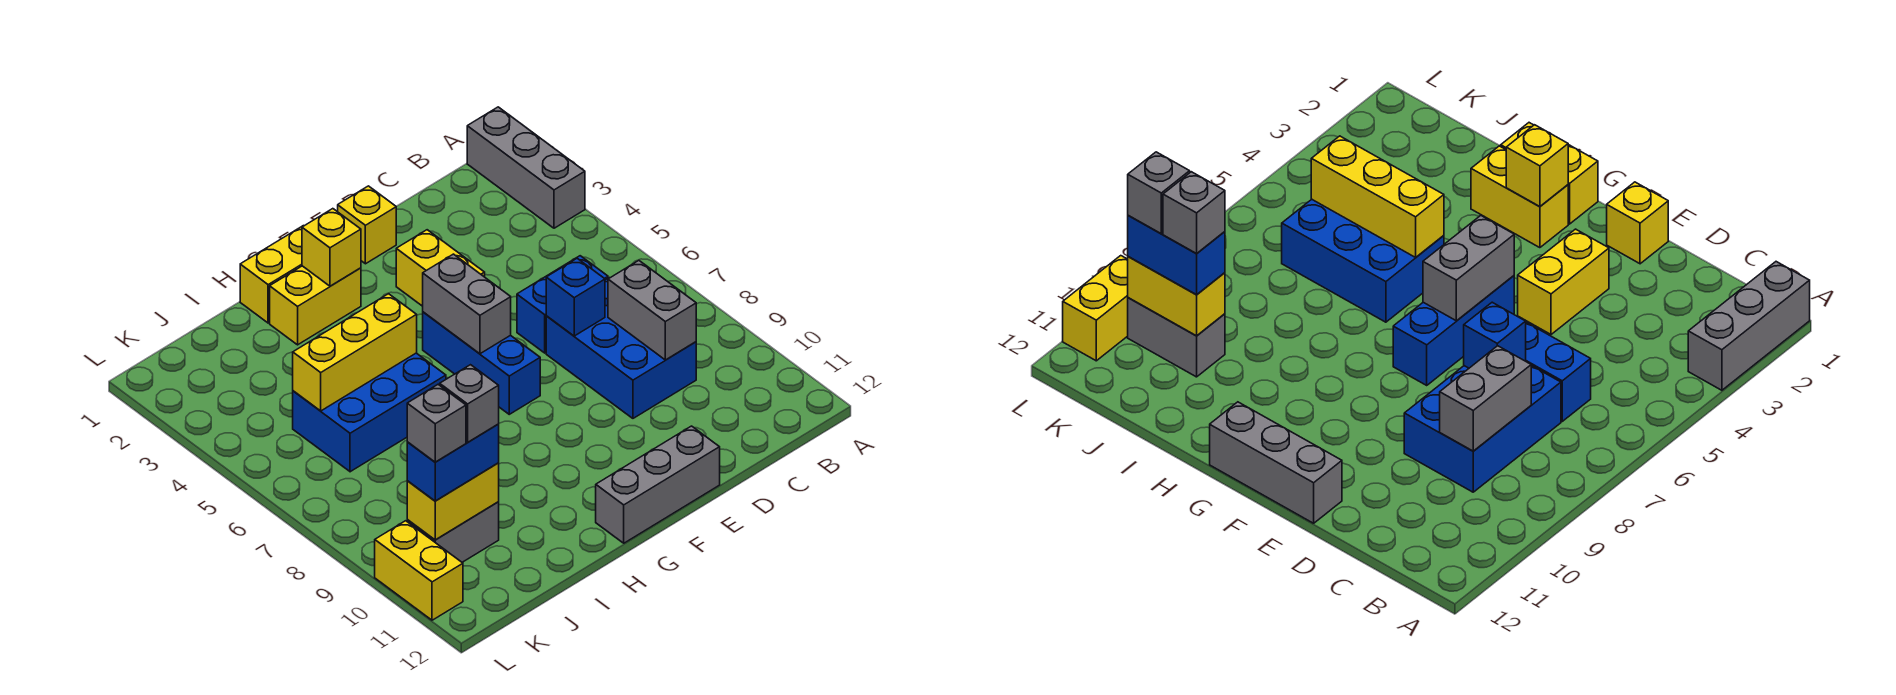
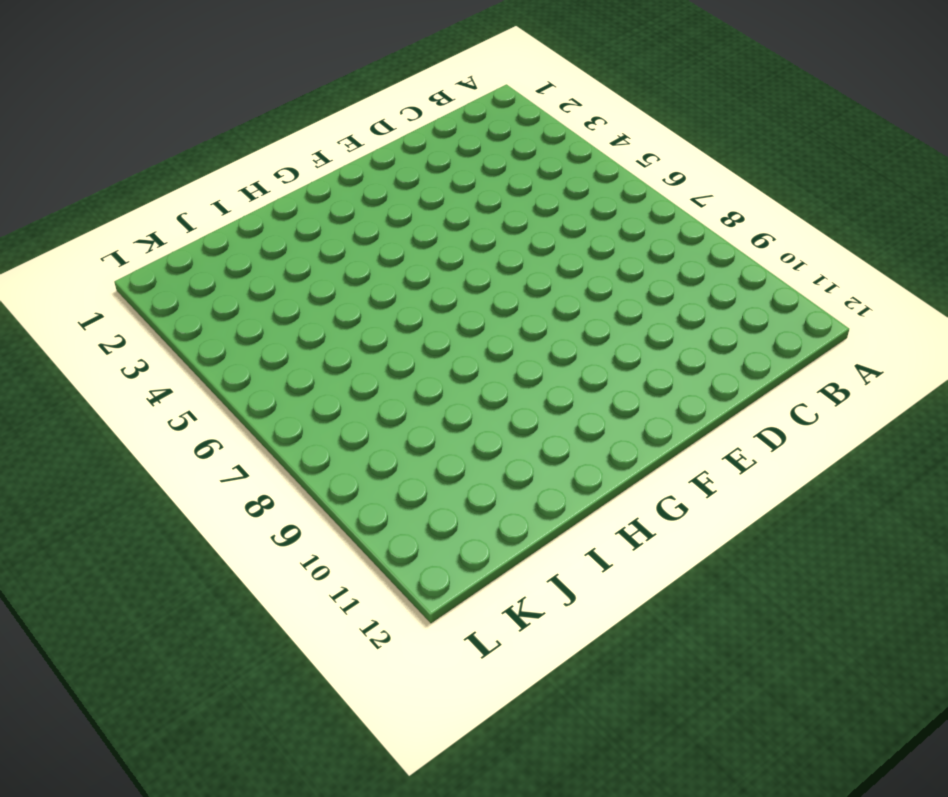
none -> grey brick A1:A3 level 1
none -> blue brick C6:D6 level 1
none -> blue brick C7:D9 level 1

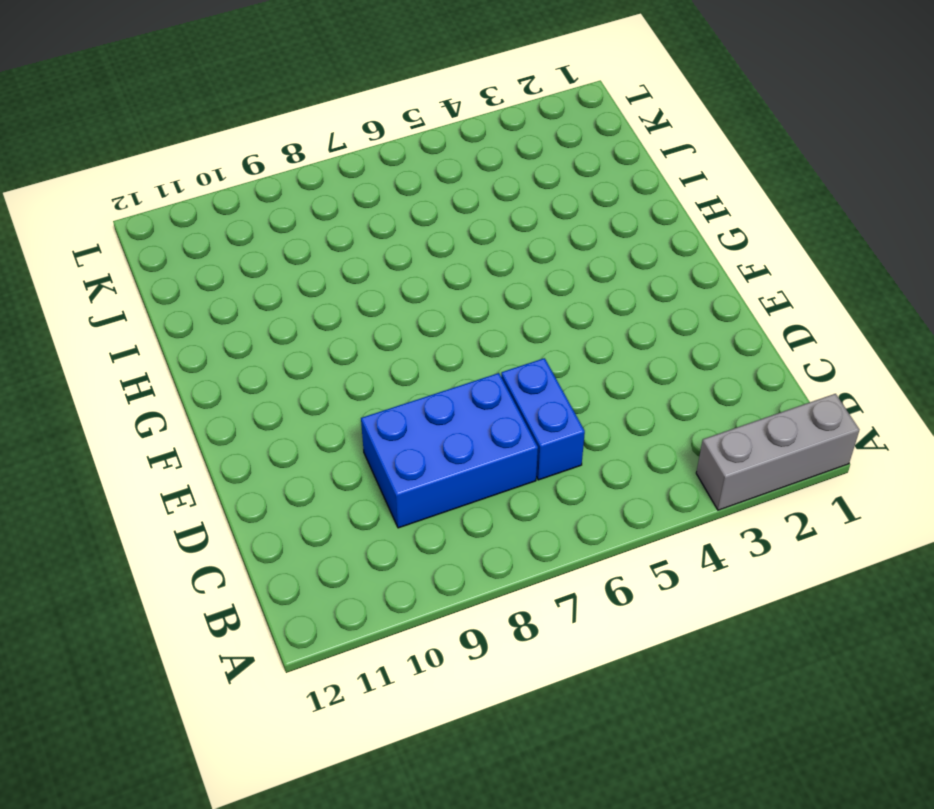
none -> yellow brick E1 level 1
none -> yellow brick E3:E4 level 1
none -> grey brick E12:G12 level 1

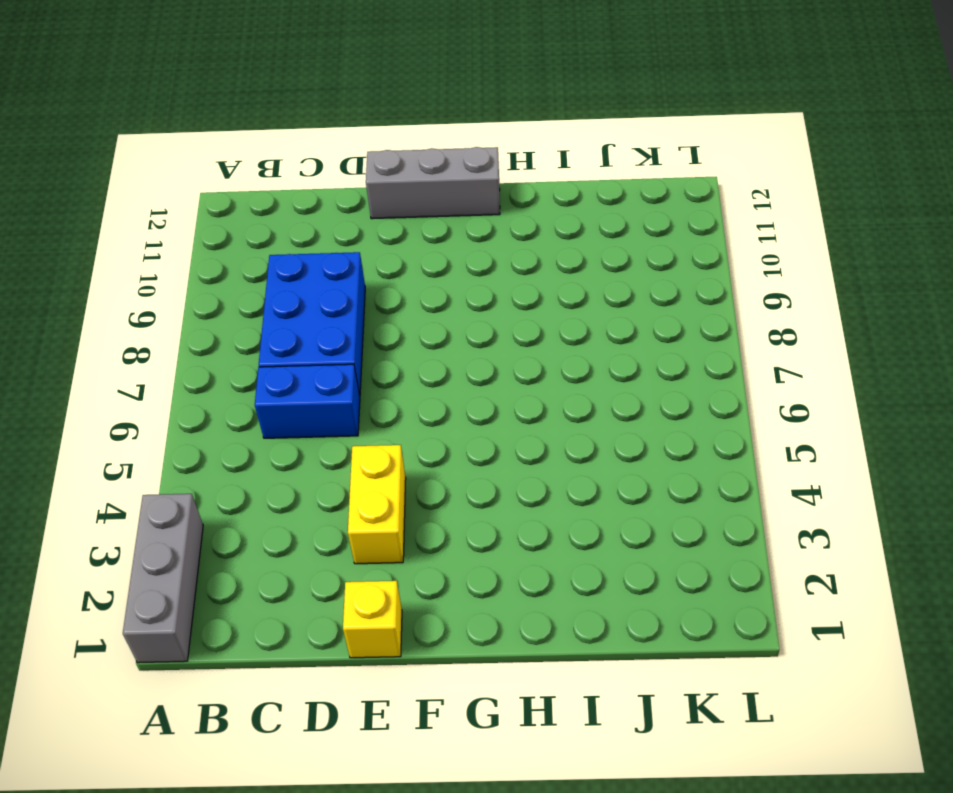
none -> blue brick F5:F7 level 1
none -> yellow brick G1:H1 level 1
none -> yellow brick G2:H2 level 1

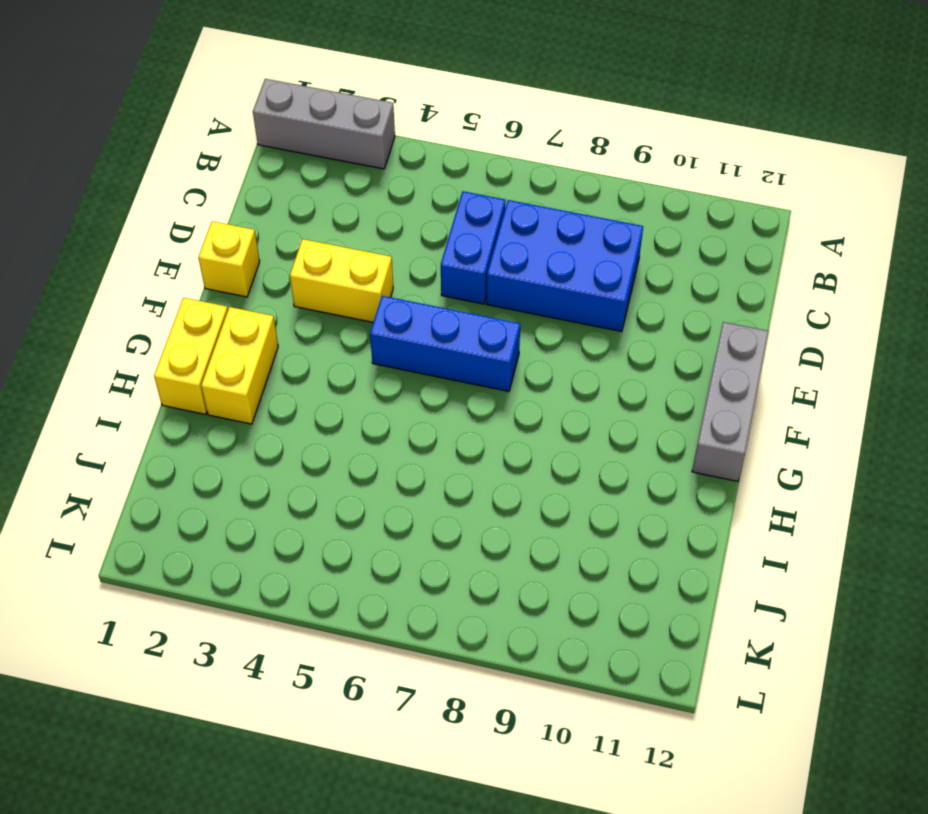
none -> blue brick H5:J6 level 1
none -> grey brick J10:K10 level 1
none -> yellow brick L10:L11 level 1

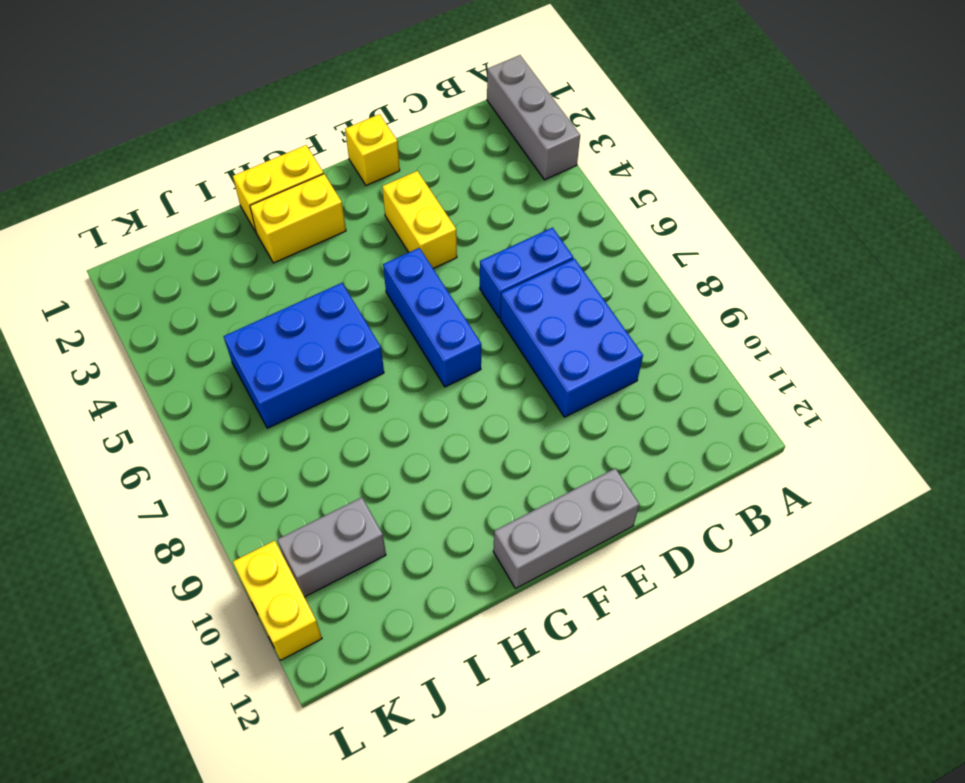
none -> grey brick C8:C9 level 2
none -> blue brick D7 level 2
none -> grey brick F5:F6 level 2

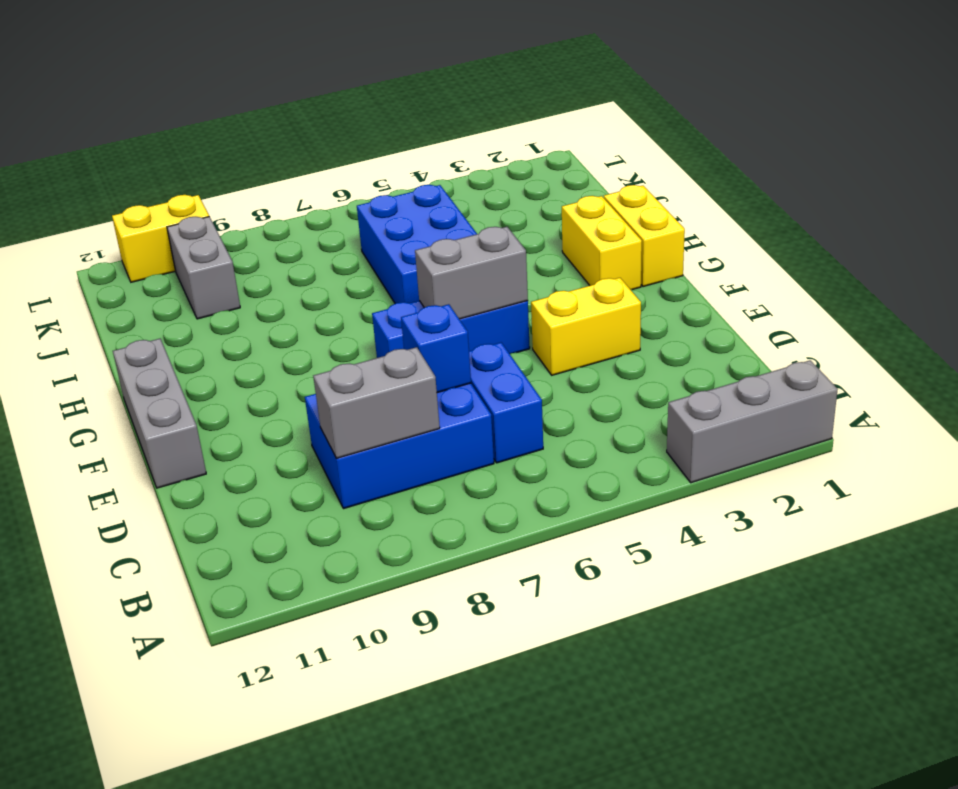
none -> yellow brick E1 level 1
none -> yellow brick G2 level 2
none -> yellow brick H5:J5 level 2

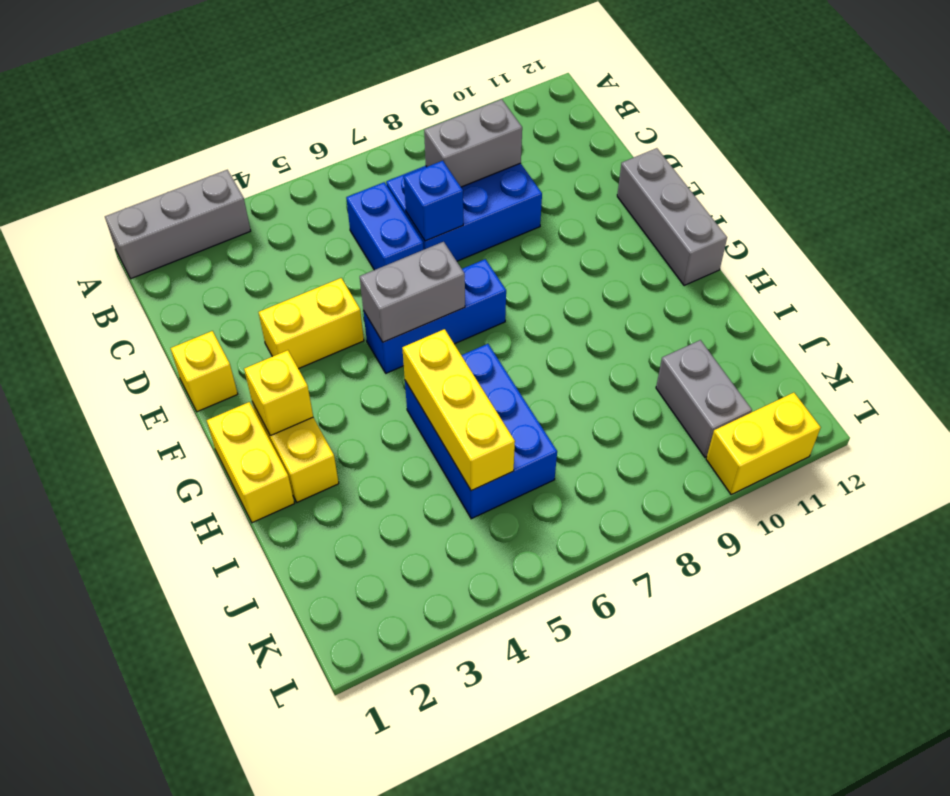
none -> yellow brick J10:K10 level 2
none -> blue brick J10:K10 level 3
none -> grey brick J10 level 4

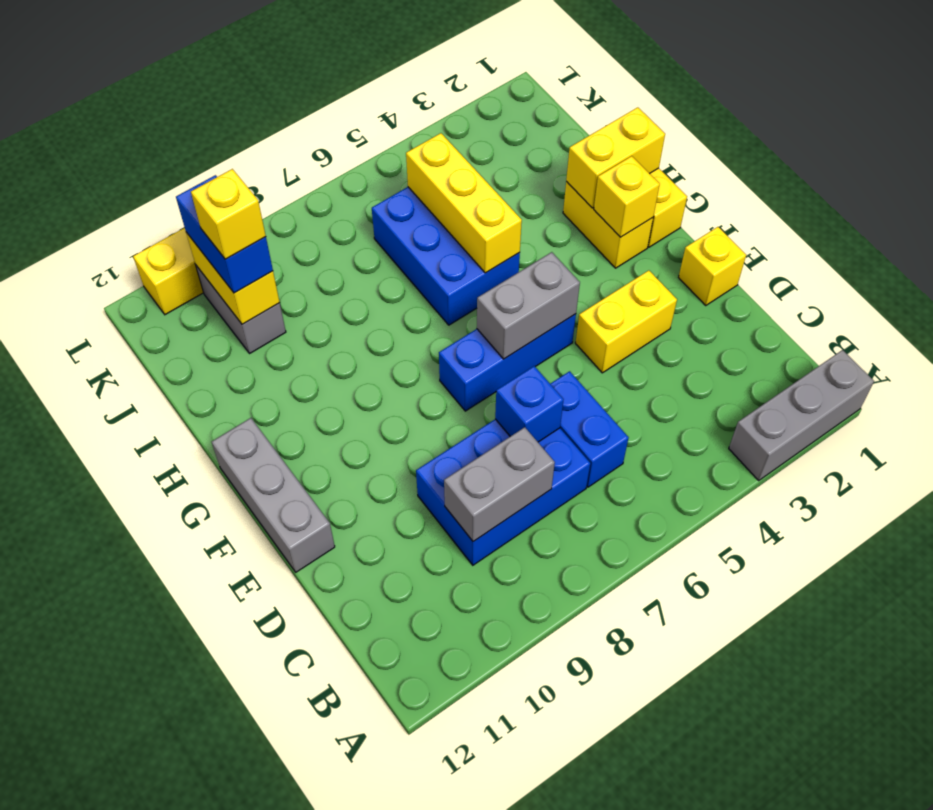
yellow brick H1:H2 level 2 -> none
yellow brick J10 level 4 -> grey brick J10 level 4
none -> grey brick K10 level 4

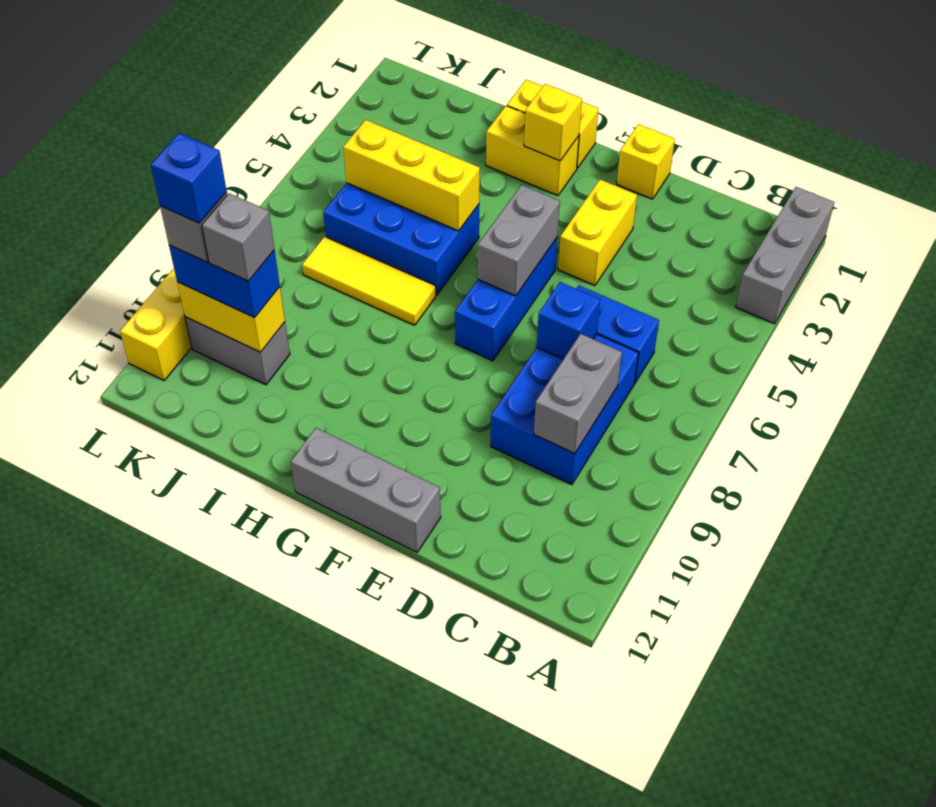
yellow tile H7:J7 level 1 -> none
blue brick K10 level 5 -> none

